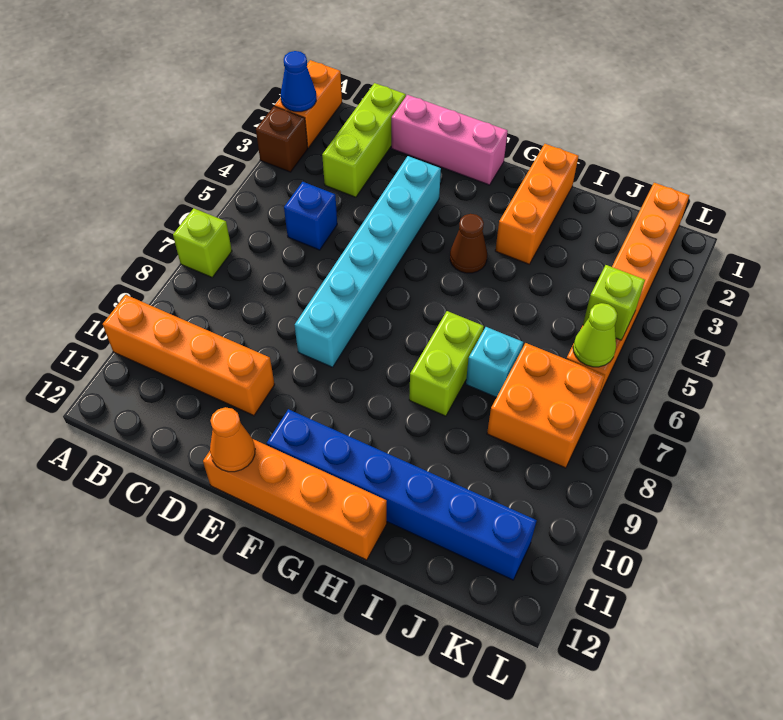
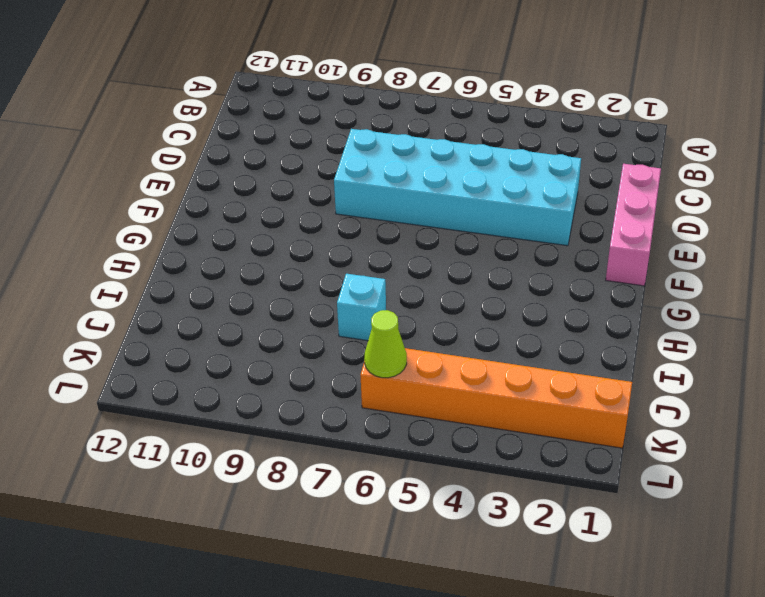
cyan brick D3:E8 level 1 -> cyan brick E3:E8 level 1
none -> orange brick A1:A2 level 1
none -> brown brick A3 level 1
none -> lime brick A7 level 1

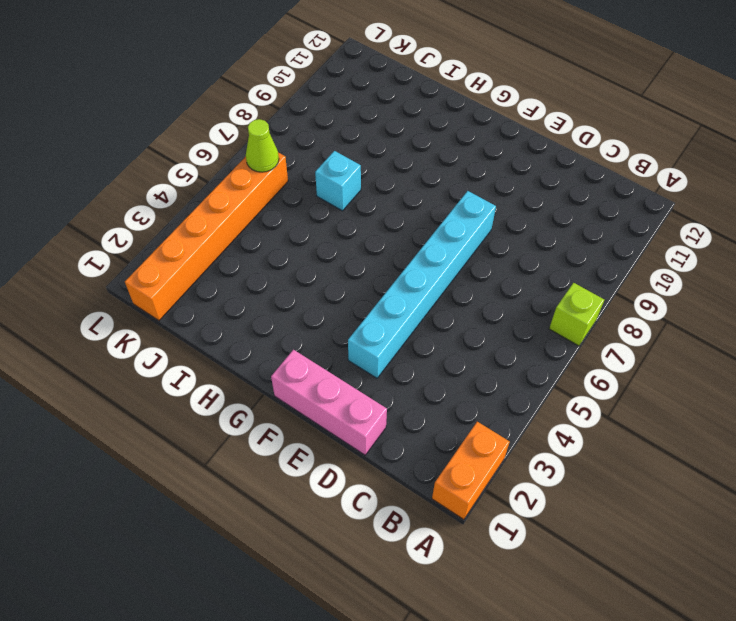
none -> brown brick A3 level 1
none -> orange brick A10:D10 level 1
none -> lime brick C1:C3 level 1

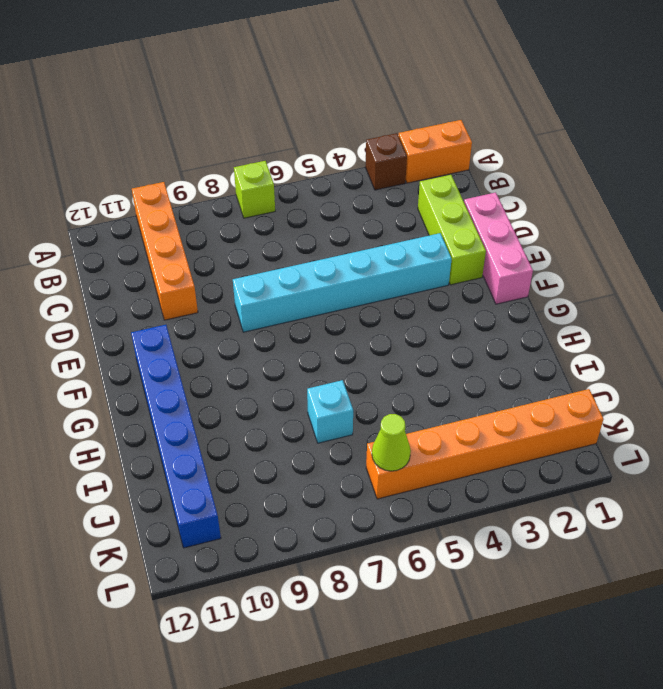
lime brick C2:E2 level 1 -> lime brick C1:C3 level 1
none -> blue brick C5 level 1
none -> orange brick E12:H12 level 1
none -> brown cone G4 level 1

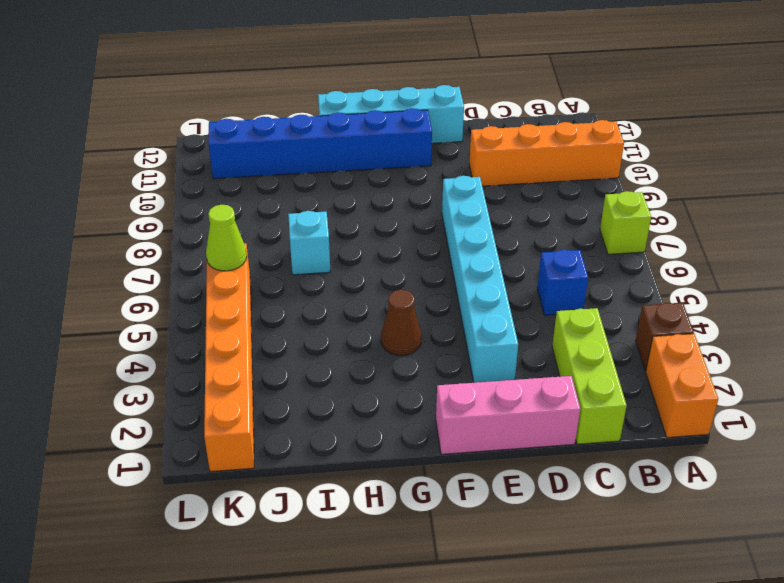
cyan brick E12:H12 level 1 -> orange brick E12:H12 level 1
none -> orange brick H1:H3 level 1
none -> lime brick H7:H8 level 1
none -> orange brick J7:K8 level 1

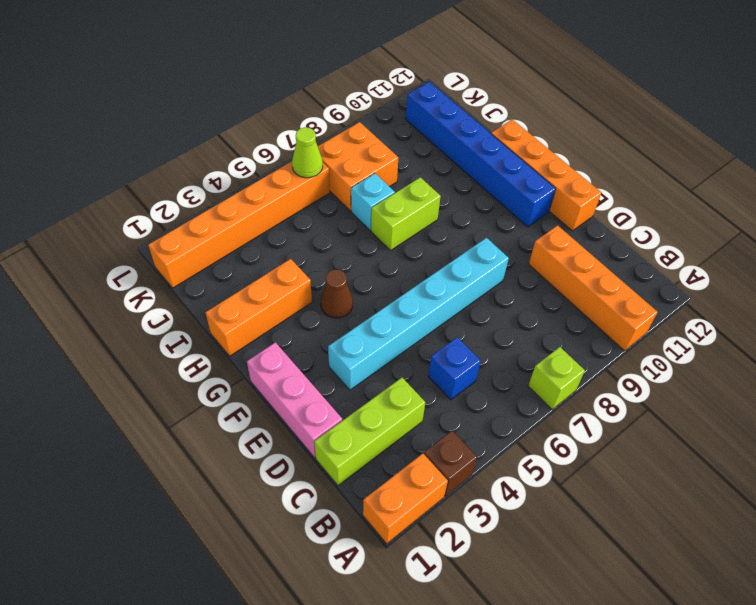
none -> blue cone A2 level 2
none -> orange cone E12 level 2
none -> lime brick K5 level 2

